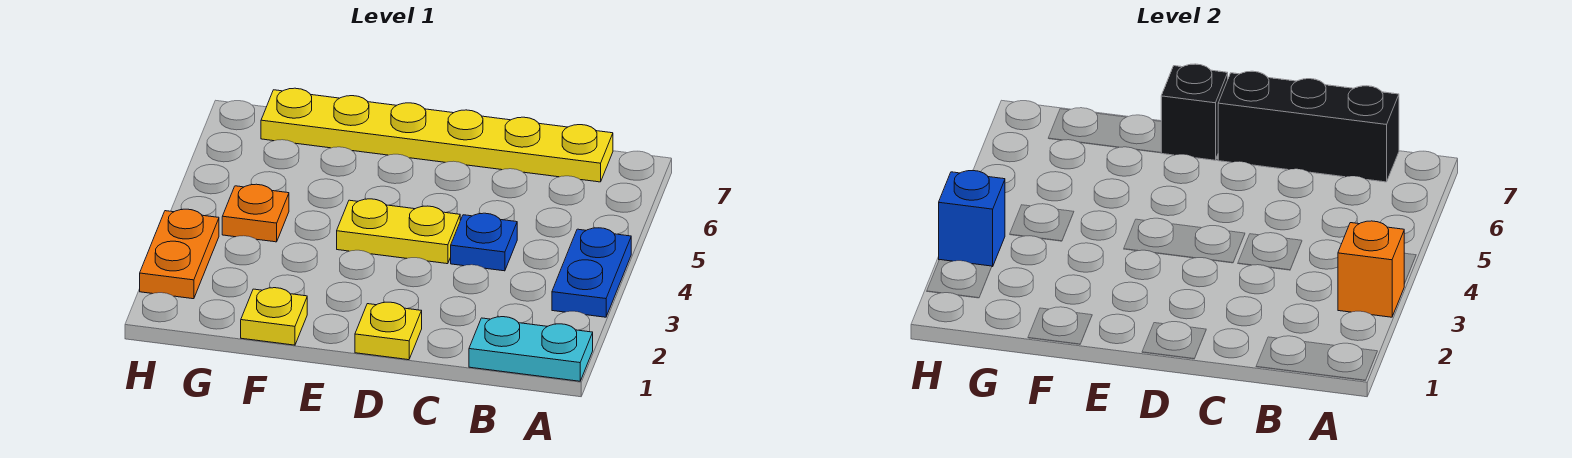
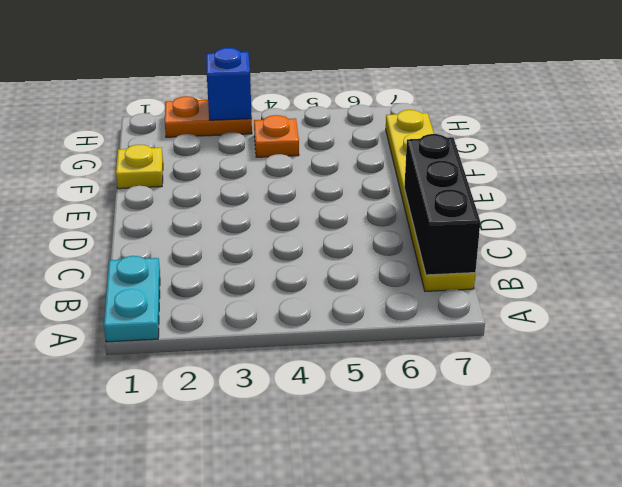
none -> blue plate A3:A4 level 1
none -> blue plate C4 level 1
none -> yellow plate D1 level 1

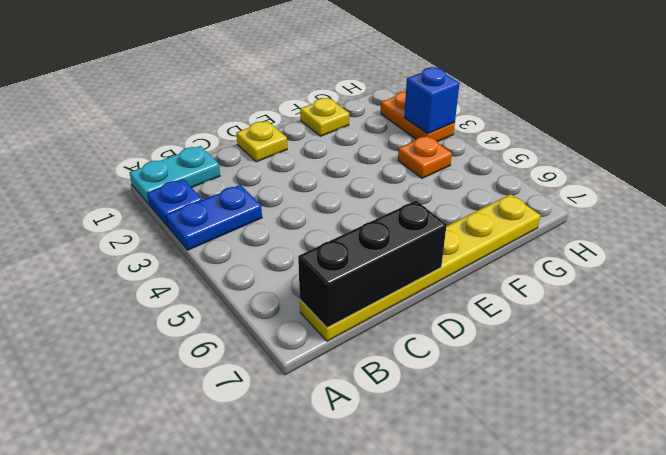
blue plate A2 level 1 -> blue plate C4 level 1
blue plate A3:B3 level 1 -> blue plate A3:A4 level 1
none -> yellow plate D4:E4 level 1
none -> orange brick A3 level 2
none -> black brick E7 level 2

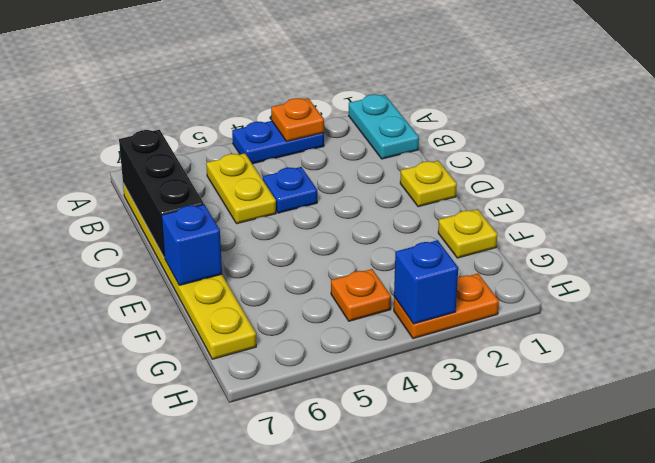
orange plate A3 level 2 -> orange brick A3 level 2
yellow plate B5:C5 level 1 -> yellow plate D4:E4 level 1
blue brick E7 level 2 -> black brick E7 level 2

